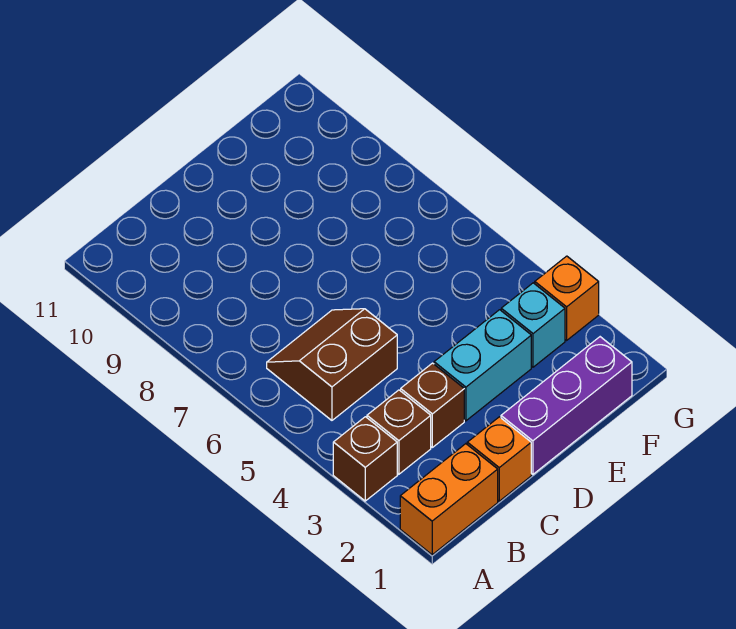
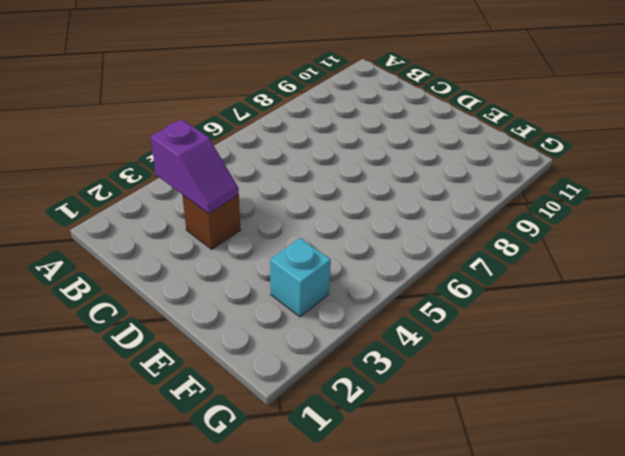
purple slope B3:C3 level 2 top B -> none
none -> orange brick A1:B1 level 1
none -> brown brick A3 level 1

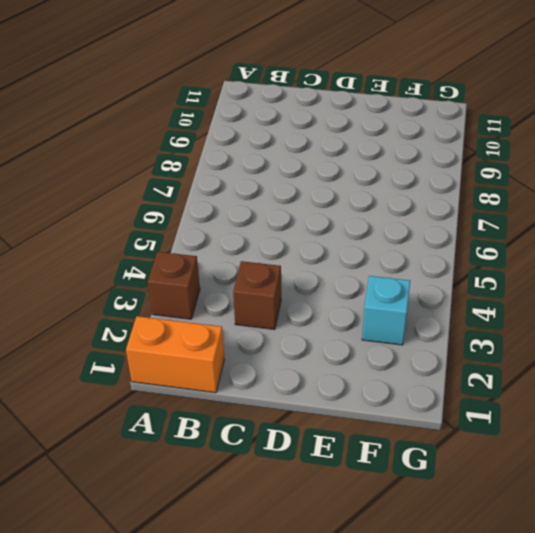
none -> brown brick B3 level 1
none -> brown slope B5:C6 level 1 top 5

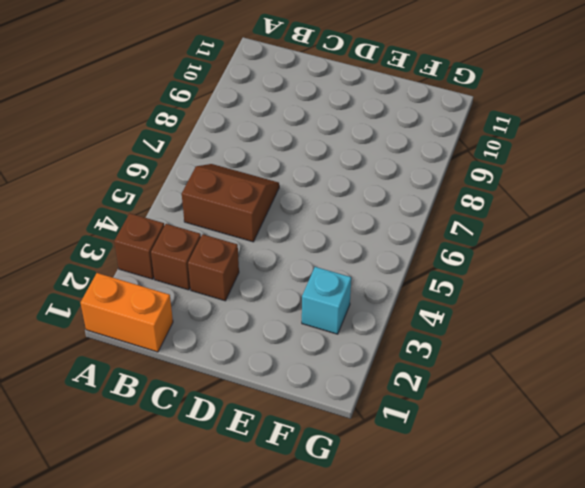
none -> orange brick C1 level 1
none -> purple brick D1:F1 level 1

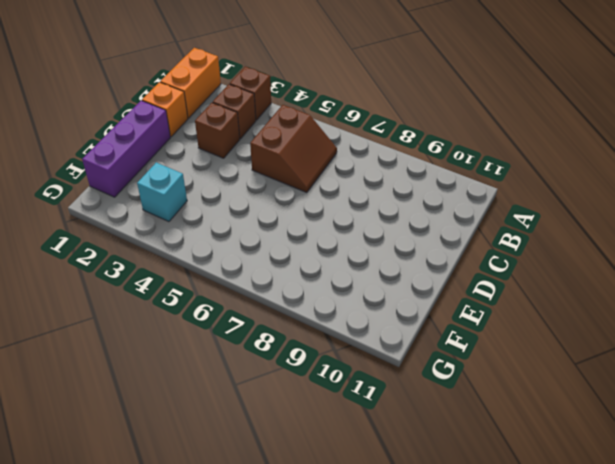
none -> cyan brick D3:E3 level 1
none -> orange brick G3 level 1

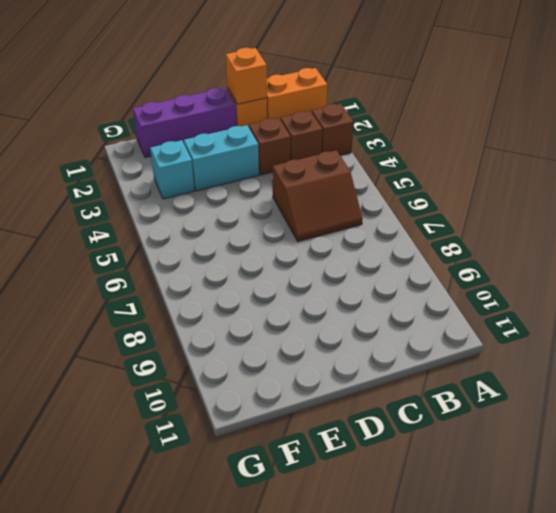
orange brick C1 level 2 -> orange brick G3 level 1

